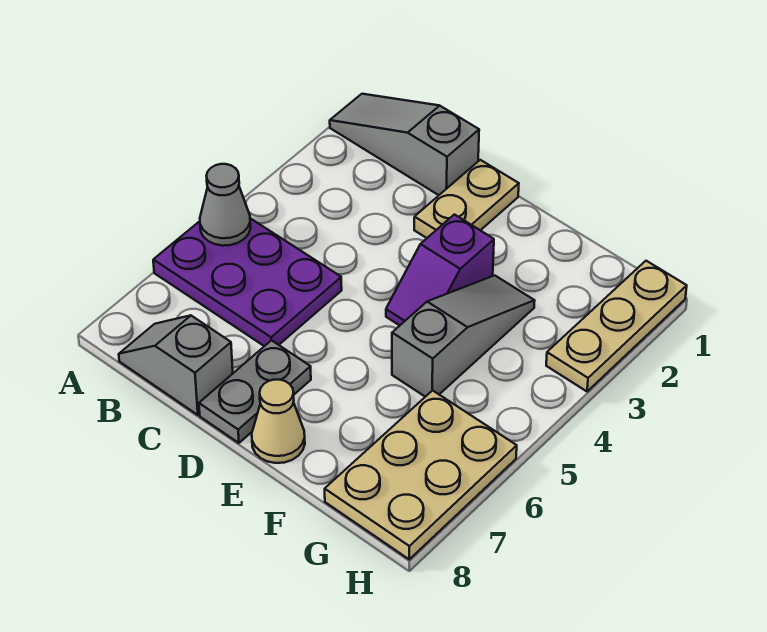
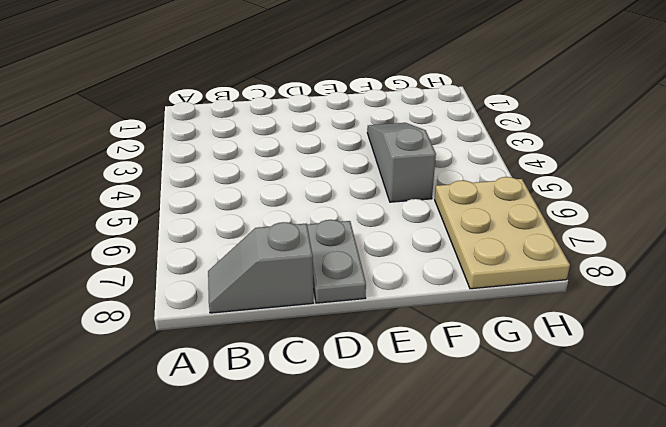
none -> grey slope A1:C1 level 1 top C
none -> purple plate A5:C6 level 1

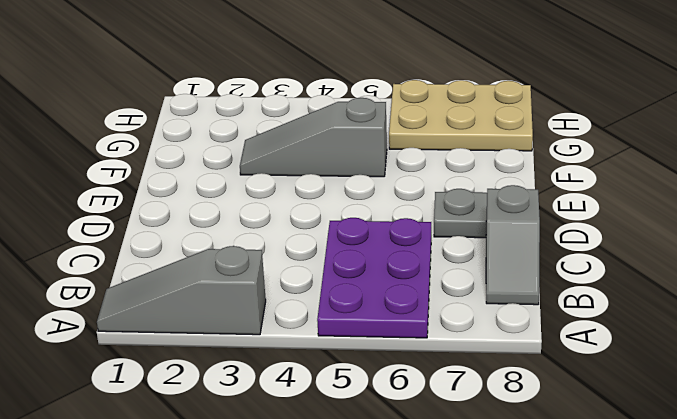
grey slope A1:A3 level 1 top 3 -> grey slope A1:C1 level 1 top C
none -> tan plate D1:D2 level 1
none -> purple slope E3:E4 level 1 top 3

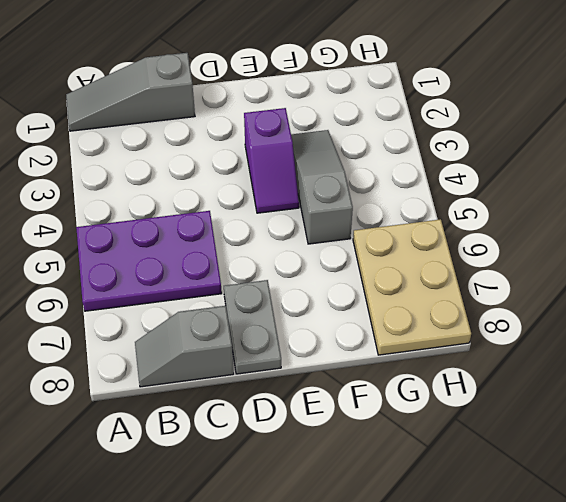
none -> tan plate D1:D2 level 1
none -> tan cone E8 level 1

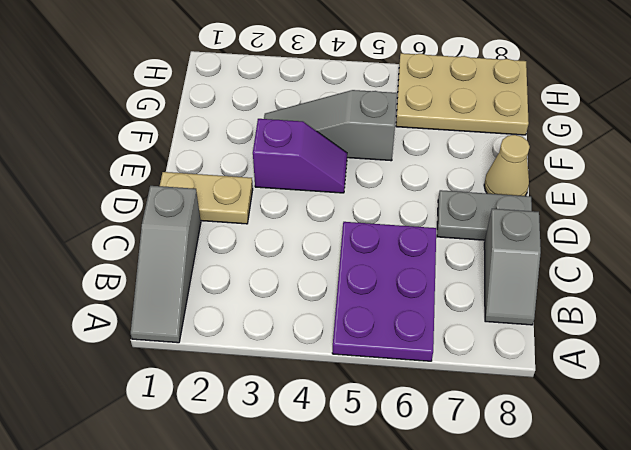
none -> tan plate H1:H3 level 1
none -> grey cone A5 level 2

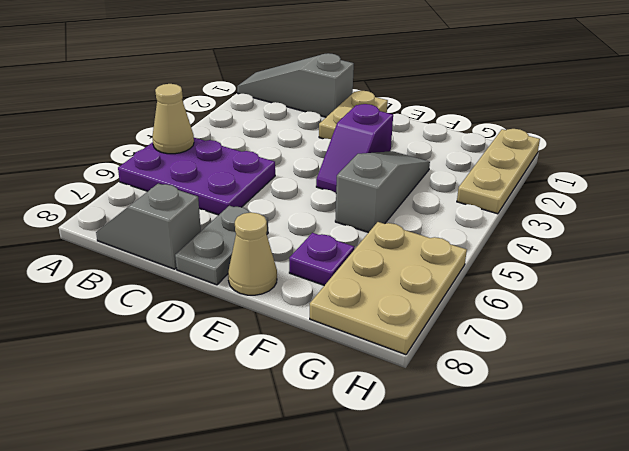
tan cone A5 level 2 -> grey cone A5 level 2
purple plate F7 level 1 -> none

